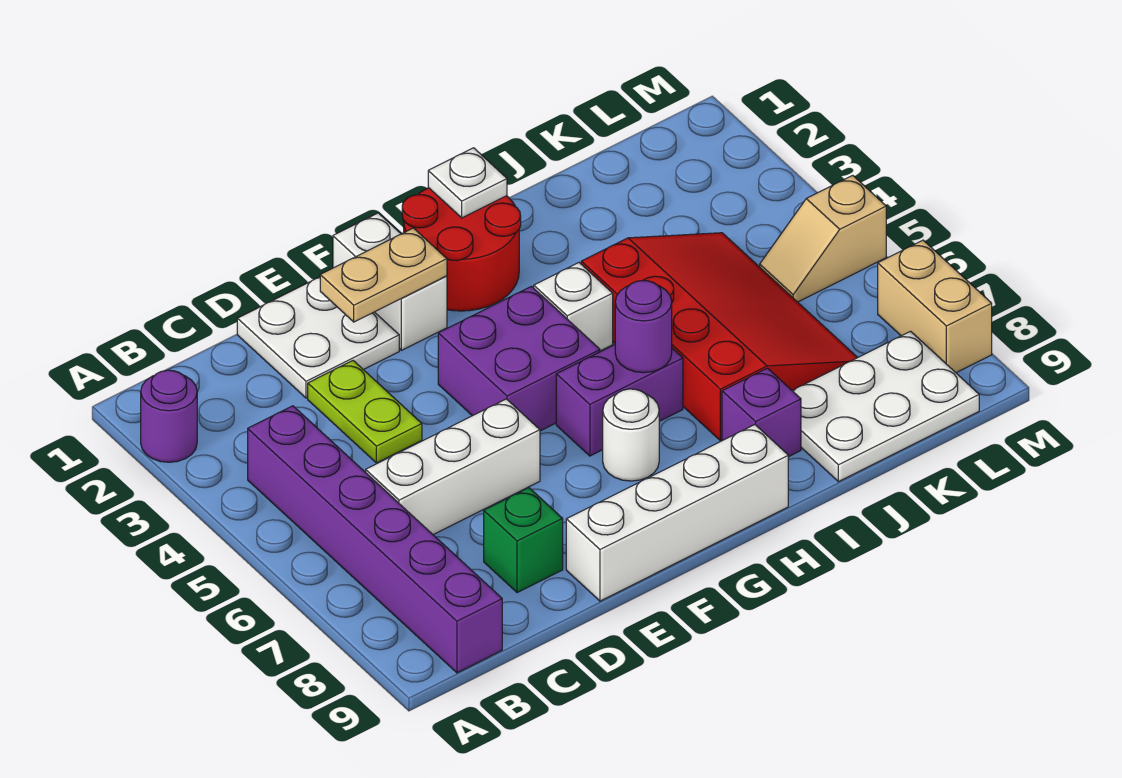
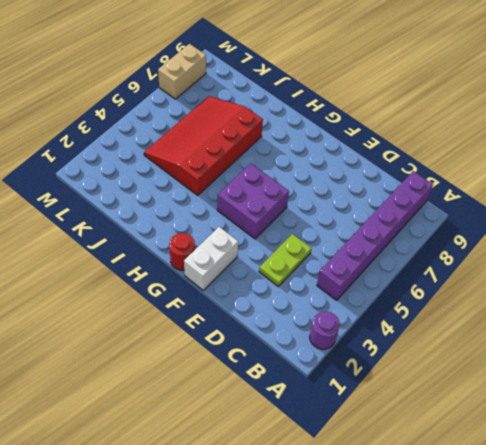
red round brick G1 level 1 -> red round brick G1:H2 level 1
none -> white brick C6:E6 level 1
none -> white plate D1:E2 level 1
none -> green brick D8 level 1

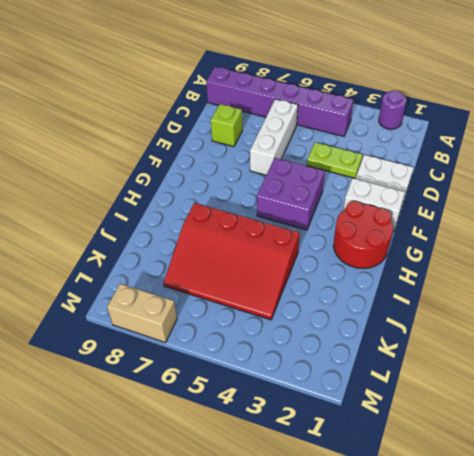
lime brick D8 level 1 -> green brick D8 level 1
none -> white brick E9:H9 level 1
none -> purple brick G6:H6 level 1
none -> white round brick G7 level 1

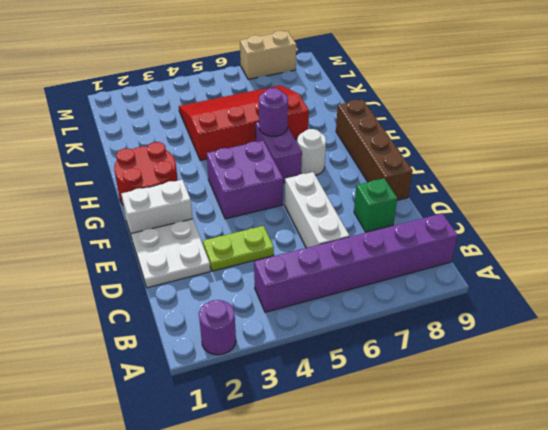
brown brick E9:H9 level 1 -> white brick E9:H9 level 1
none -> white brick H4 level 1
none -> purple brick I8 level 1
none -> white plate J8:L9 level 1

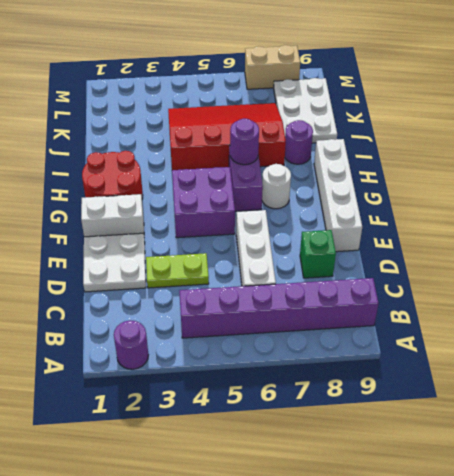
purple round brick I8 level 1 -> purple brick I8 level 1
none -> white brick H4 level 1
none -> tan slope L5:M5 level 1 top M
none -> tan plate E2:F2 level 2

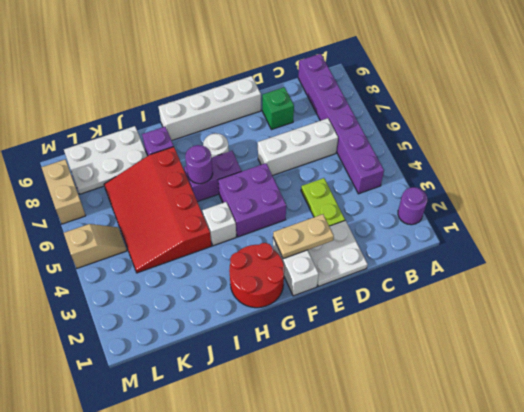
none -> white plate H1 level 2

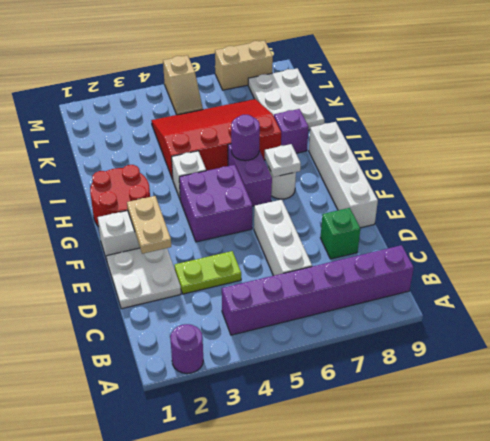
white plate G7 level 2 -> white plate H1 level 2

